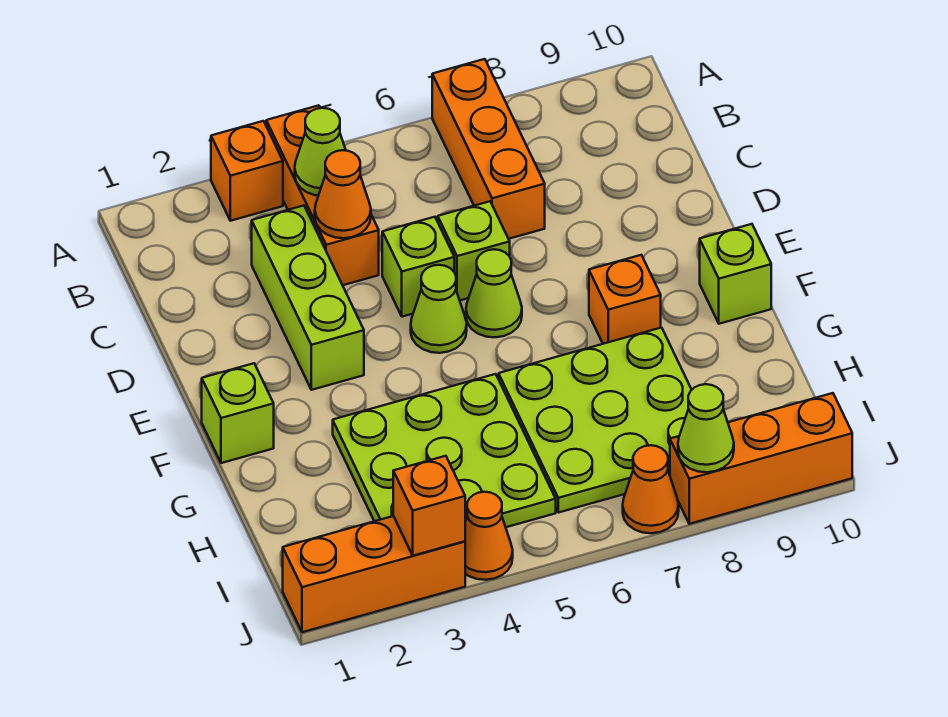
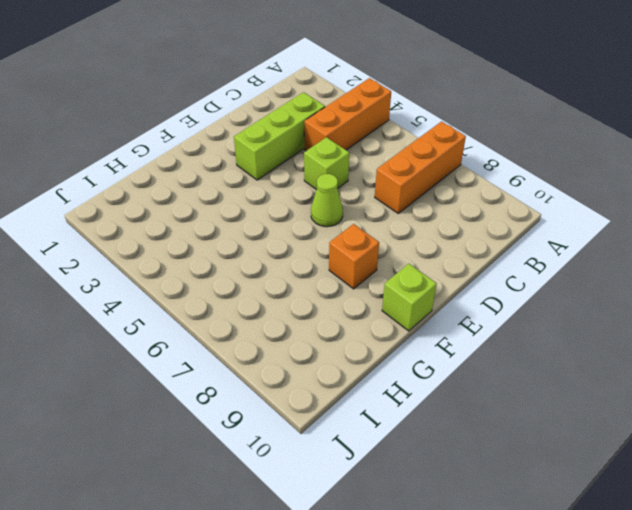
none -> orange brick A3 level 1
none -> lime brick D6 level 1
none -> lime cone E5 level 1

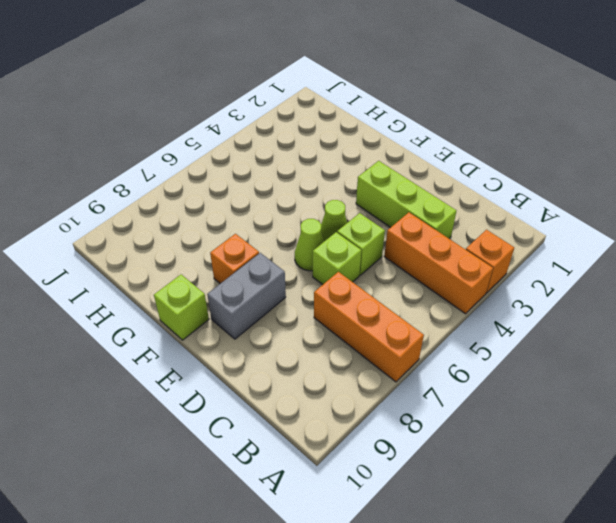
grey brick E8:E9 level 1 -> none
none -> lime brick F1 level 1
none -> lime plate G3:I5 level 1
none -> lime plate G6:I8 level 1

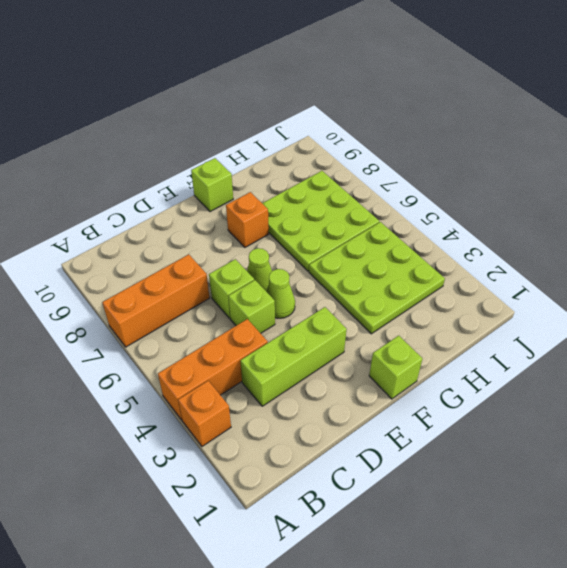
none -> orange brick J1:J3 level 1
none -> orange cone J4 level 1
none -> orange cone J7 level 1

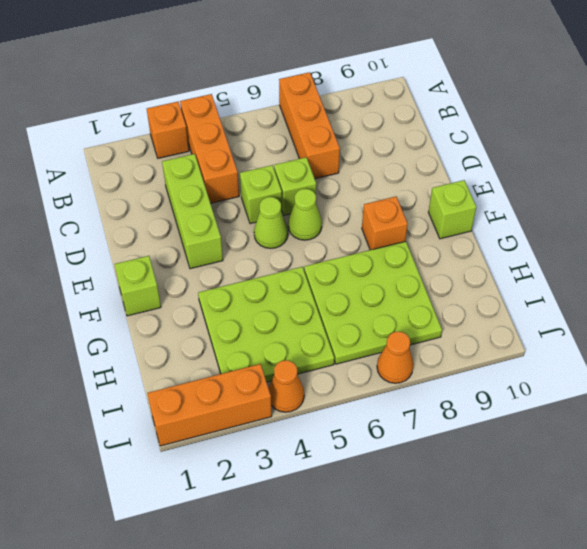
none -> orange brick J8:J10 level 1
none -> lime cone B4 level 2
none -> orange cone C4 level 2

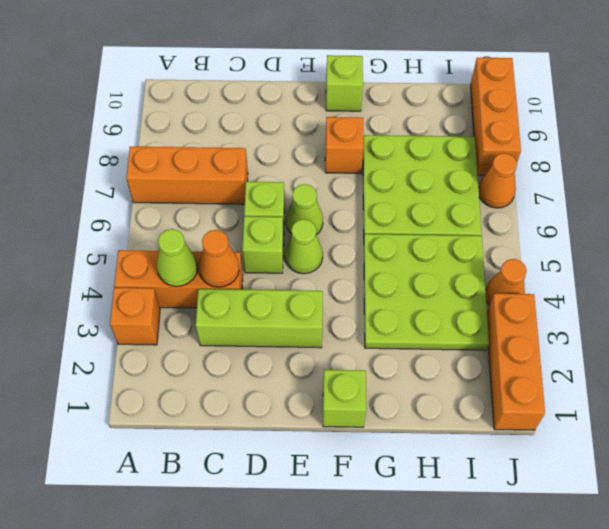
none -> orange brick J3 level 2
none -> lime cone J8 level 2

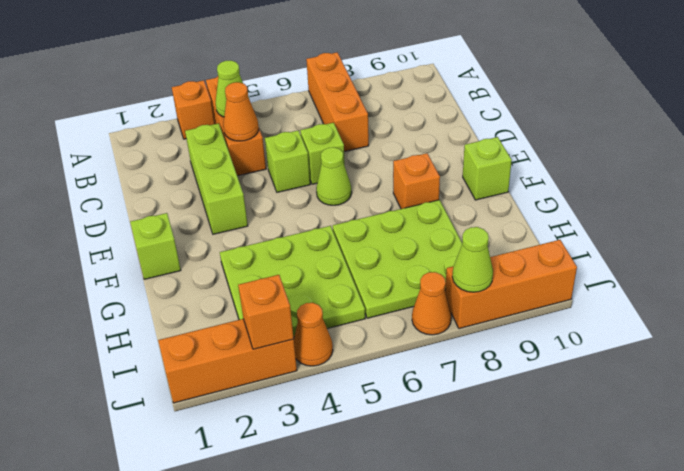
none -> lime cone E5 level 1

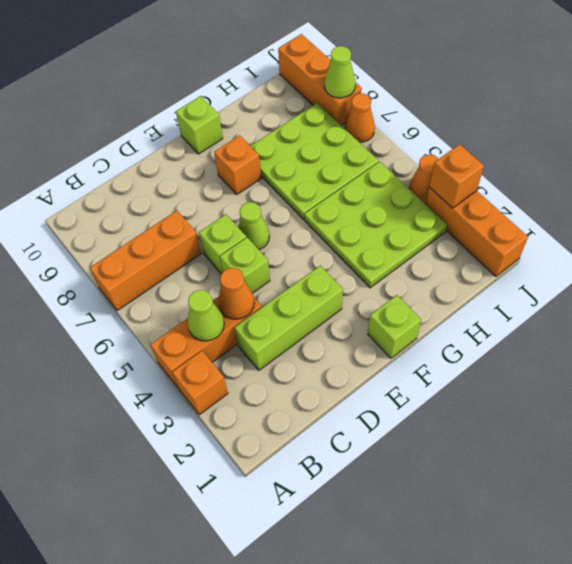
none -> lime cone E5 level 1

